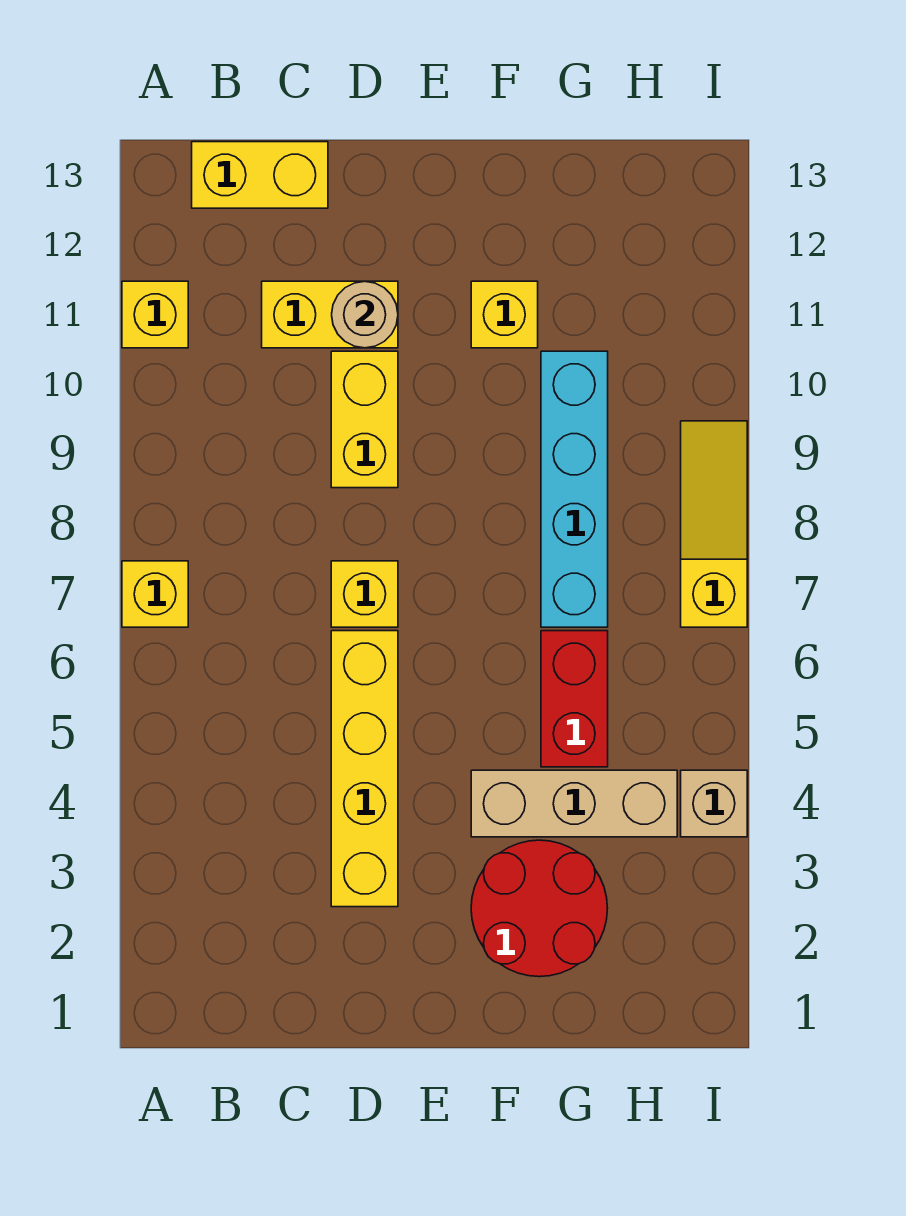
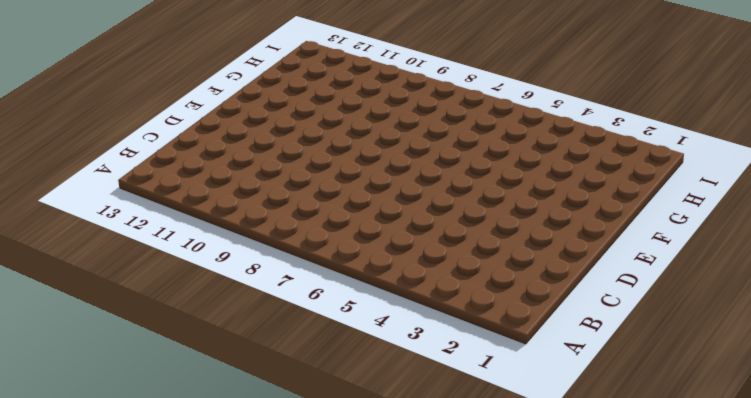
none -> yellow brick A7 level 1
none -> yellow brick A11 level 1
none -> yellow brick B13:C13 level 1

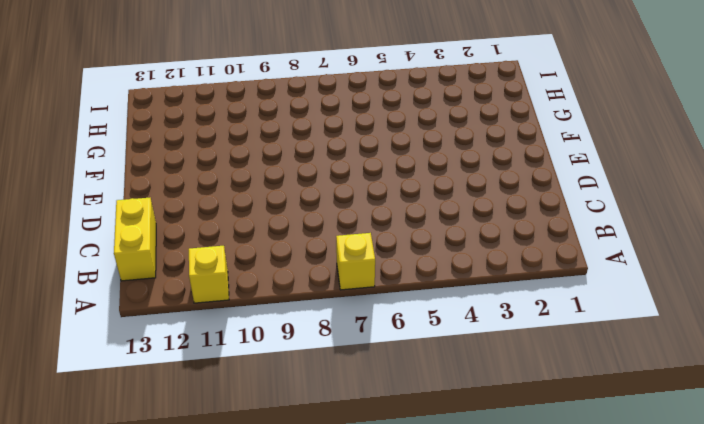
none -> yellow brick C11:D11 level 1
none -> yellow brick D3:D6 level 1
none -> yellow brick D7 level 1

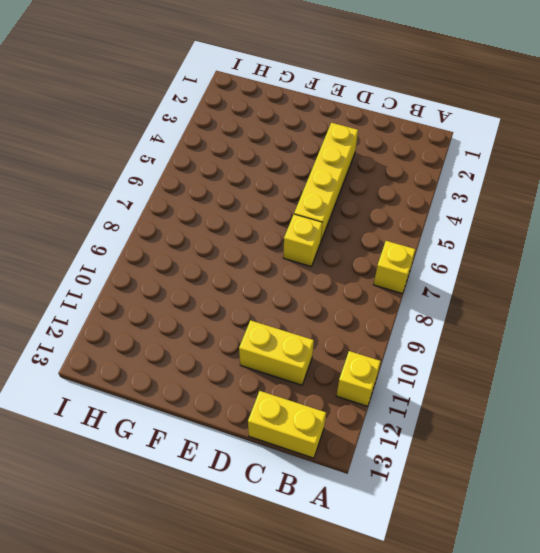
none -> yellow brick D9:D10 level 1
none -> red round brick F2:G3 level 1
none -> tan brick F4:H4 level 1

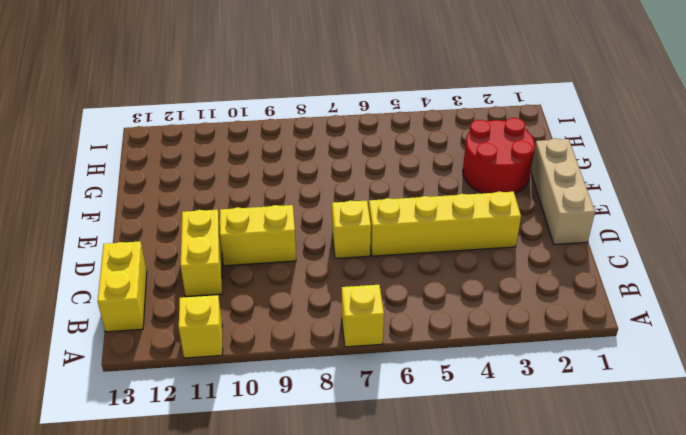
tan brick D1:F1 level 1 -> tan brick F4:H4 level 1
none -> yellow brick F11 level 1
none -> red brick G5:G6 level 1
none -> cyan brick G7:G10 level 1

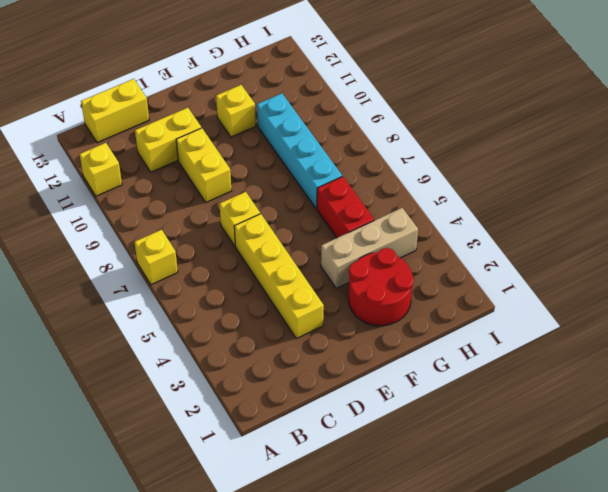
none -> tan brick I4 level 1
none -> yellow slope I7:I9 level 1 top 7
none -> tan round brick D11 level 2

